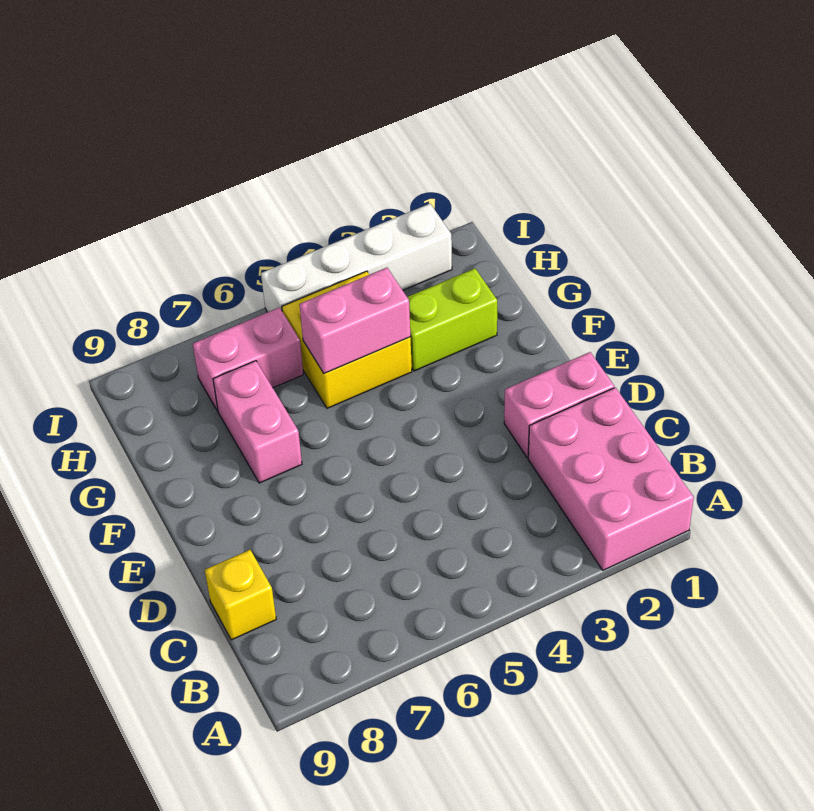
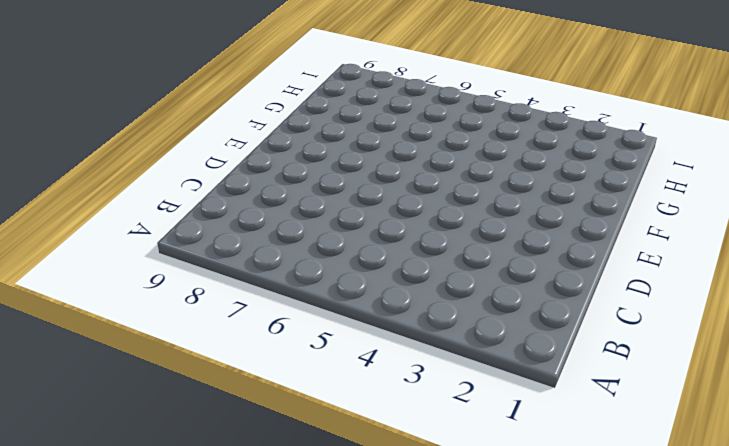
none -> pink brick A1:C2 level 1
none -> yellow brick C9 level 1

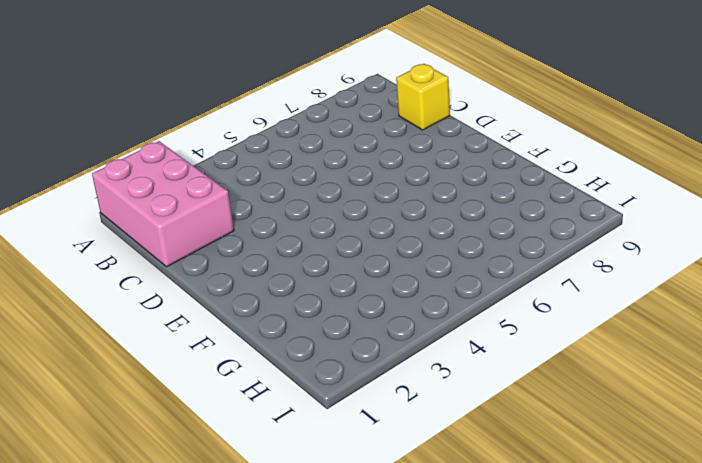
none -> pink brick D1:D2 level 1
none -> pink brick F7:G7 level 1

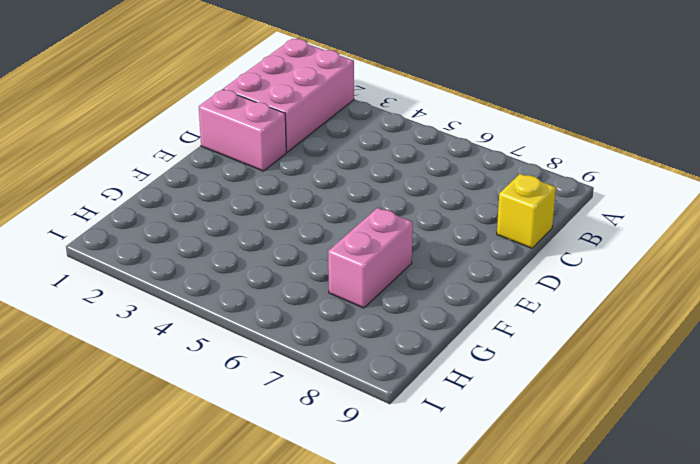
none -> lime brick G2:G3 level 1
none -> yellow brick G4:H5 level 1

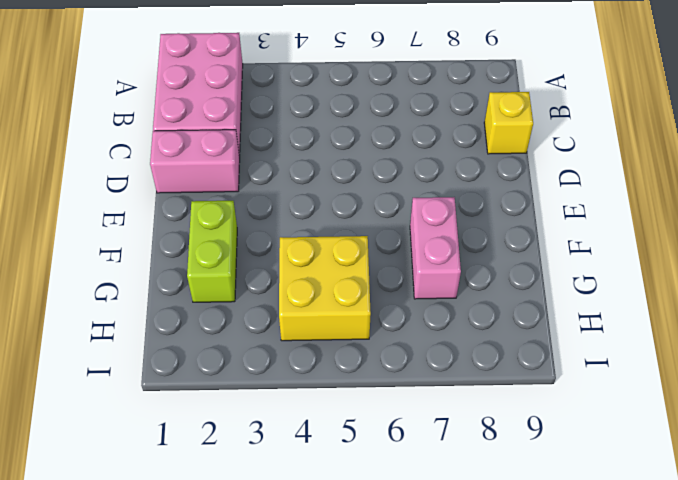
lime brick F2:G2 level 1 -> lime brick G2:G3 level 1
none -> pink brick H6:H7 level 1
none -> white brick I2:I5 level 1

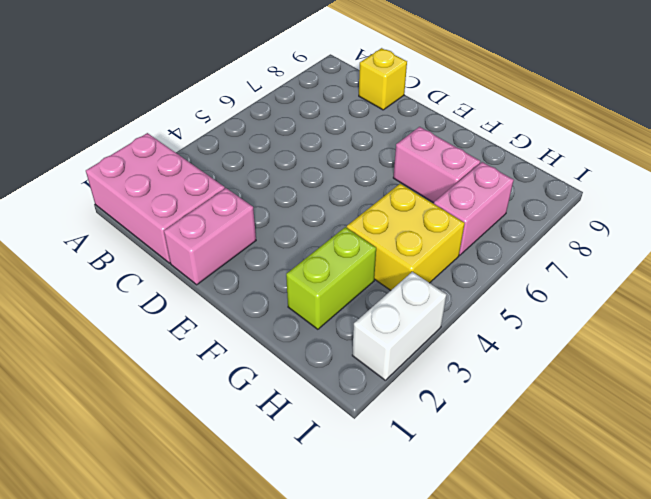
white brick I2:I3 level 1 -> white brick I2:I5 level 1
none -> pink brick G4:G5 level 2

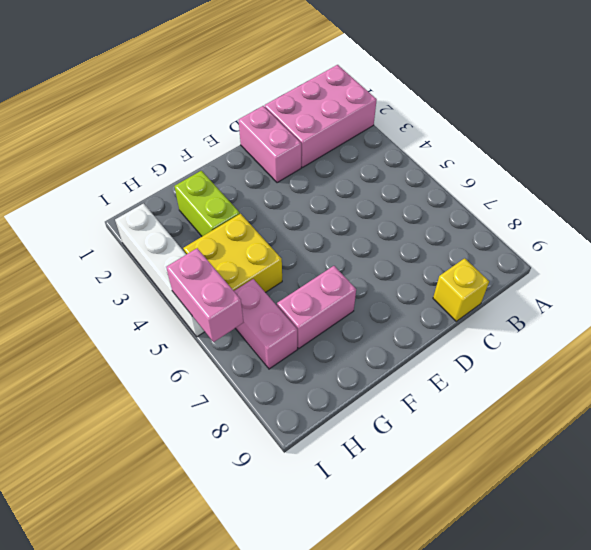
pink brick I5:I6 level 2 -> pink brick G4:G5 level 2

